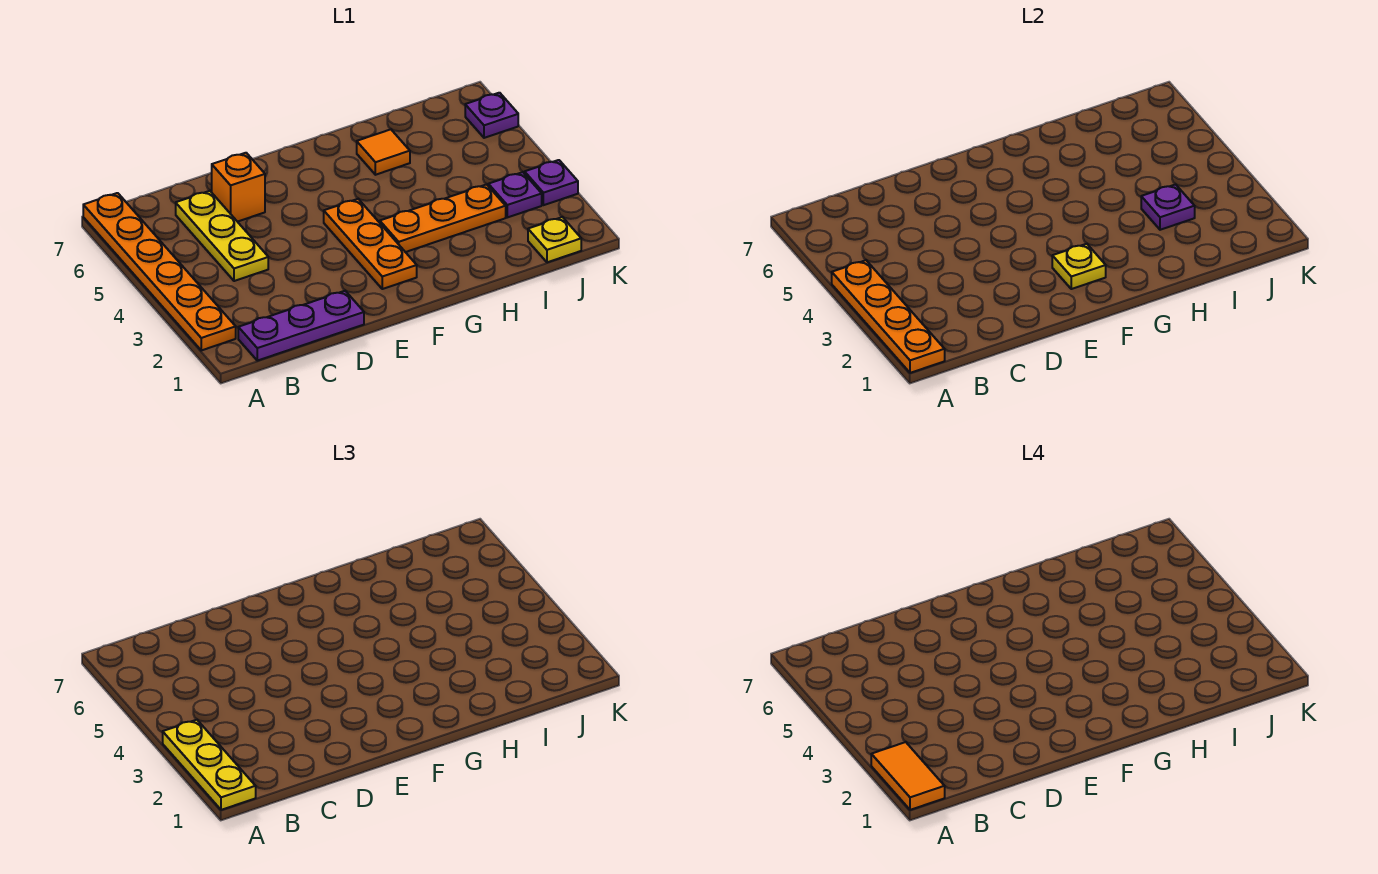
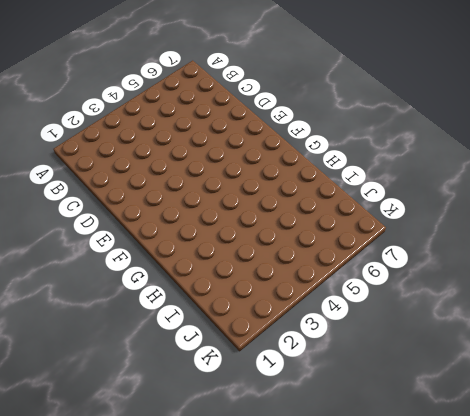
none -> orange plate A2:A7 level 1
none -> purple plate B1:D1 level 1
none -> yellow plate C4:C6 level 1

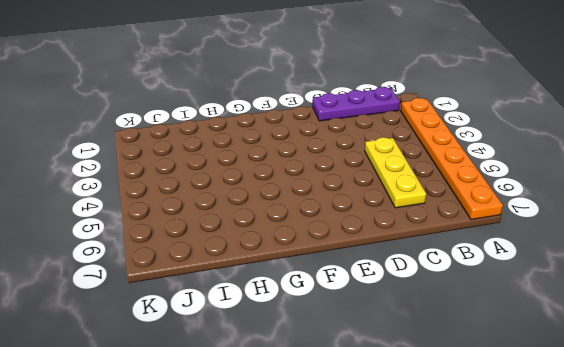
none -> orange brick D6 level 1
none -> orange plate F2:F4 level 1
none -> orange plate G3:I3 level 1

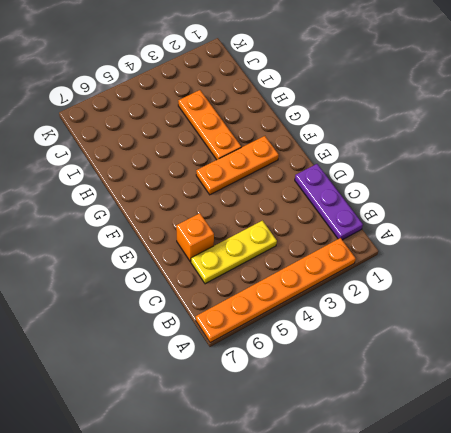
none -> orange tile H6 level 1
none -> yellow plate J1 level 1
none -> purple plate J3 level 1

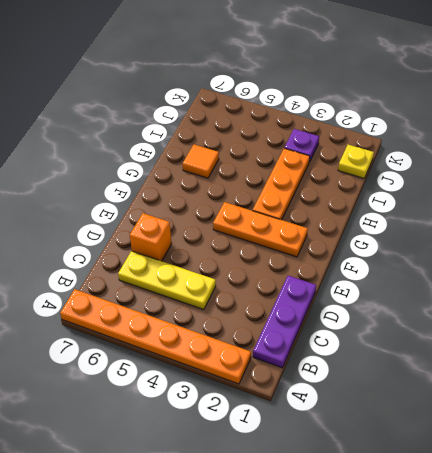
none -> purple plate K3 level 1
none -> purple plate K6 level 1
none -> orange plate A1:A4 level 2

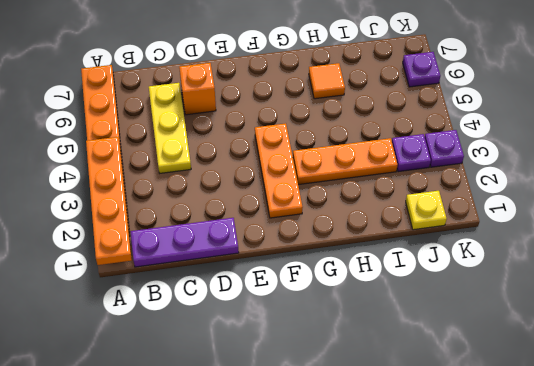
none -> yellow plate F2 level 2
none -> purple plate I3 level 2
none -> yellow plate A1:A3 level 3

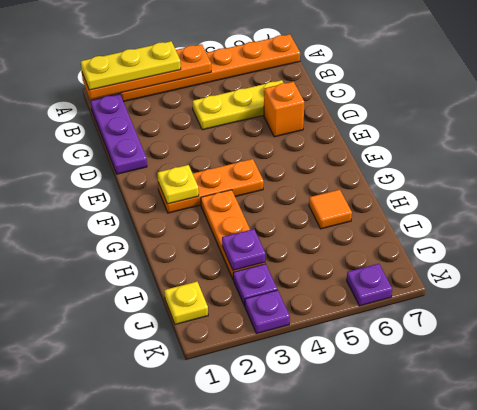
none -> orange tile A1:A2 level 4

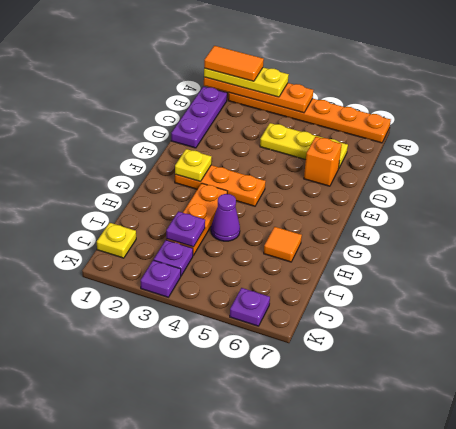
purple cone H4 level 1 -> none

